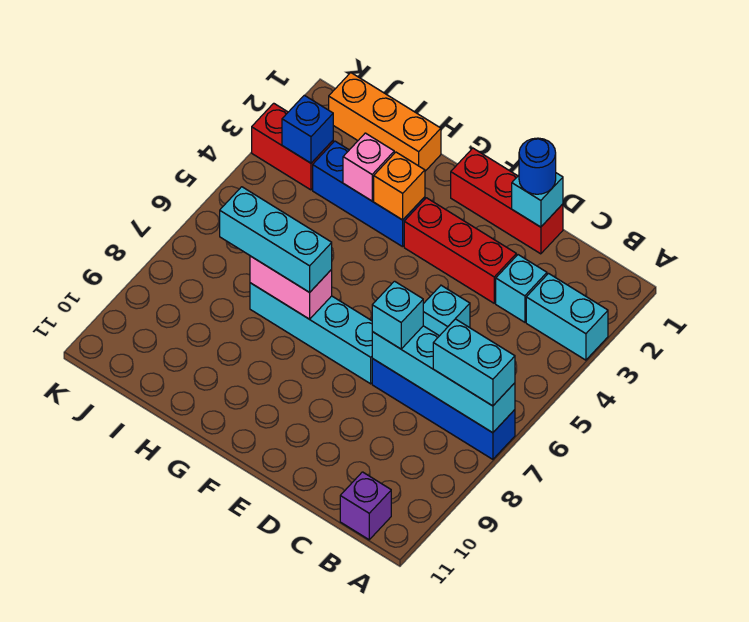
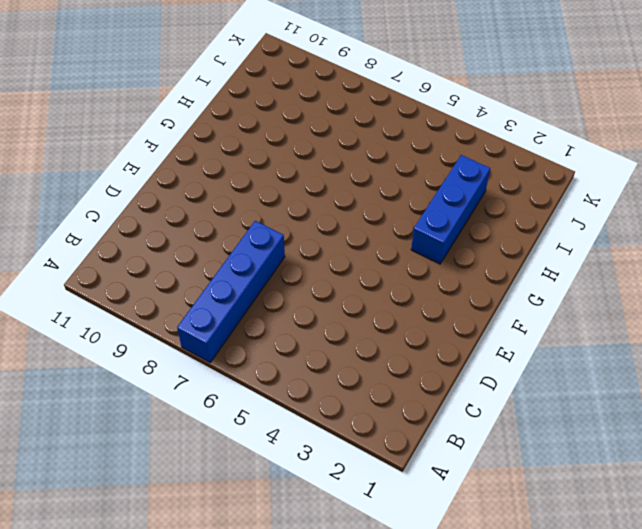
none -> cyan brick A3:B3 level 1
none -> purple brick B11 level 1
none -> cyan brick C3 level 1

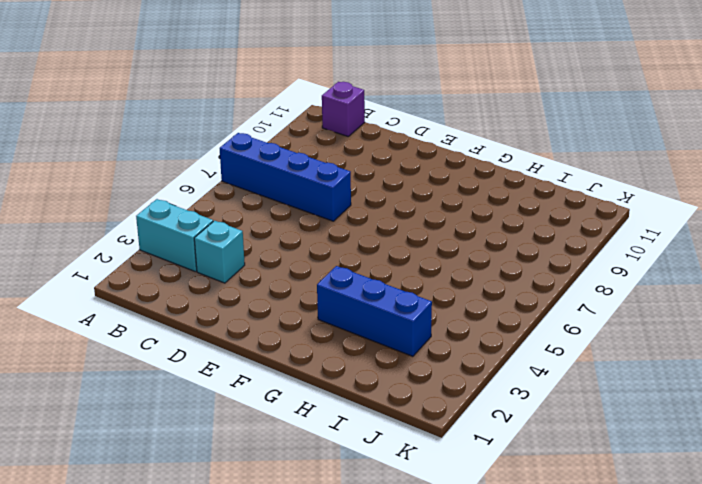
none -> red brick D1:F1 level 1
none -> red brick D3:F3 level 1
none -> cyan brick D5 level 1

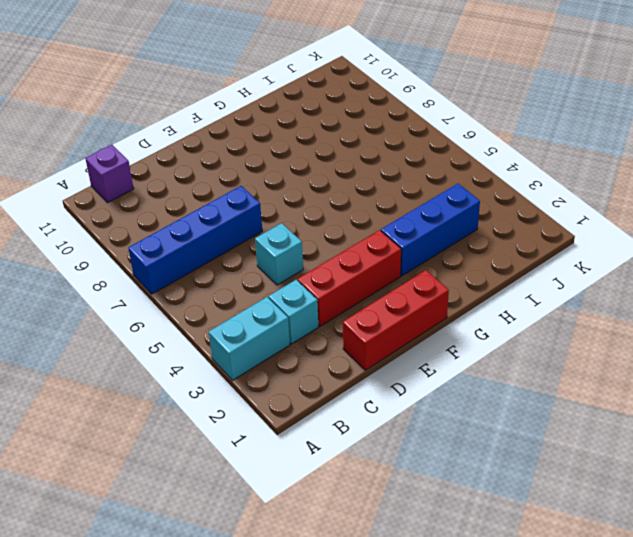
none -> cyan brick E7:H7 level 1
none -> orange brick H1:J1 level 1
none -> red brick J3:K3 level 1

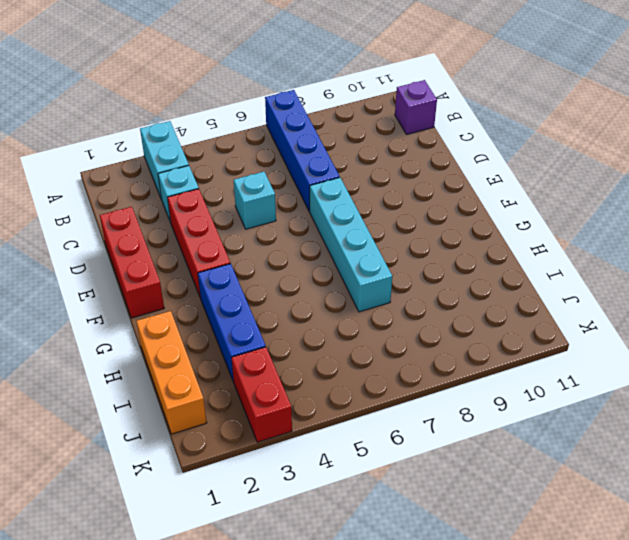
none -> cyan brick A7:D7 level 2
none -> cyan brick D1 level 2
none -> orange brick G3 level 2

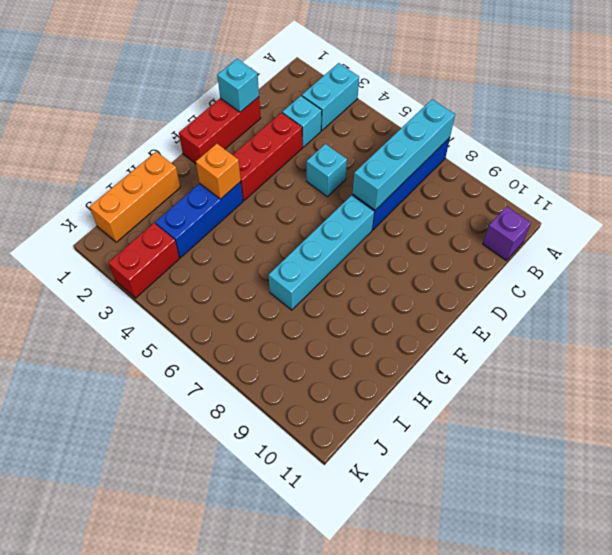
none -> pink brick G7:H7 level 2
none -> pink brick H3 level 2
none -> blue brick J3 level 2

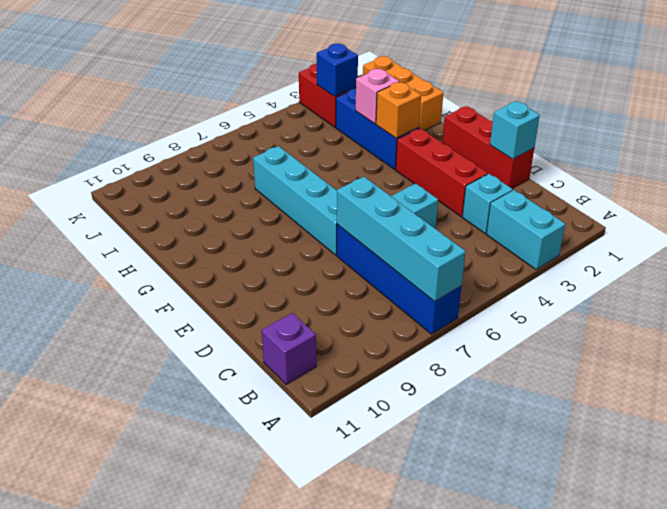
none -> pink brick G7:H7 level 2
none -> cyan brick A7:B7 level 3
none -> blue round brick D1 level 3

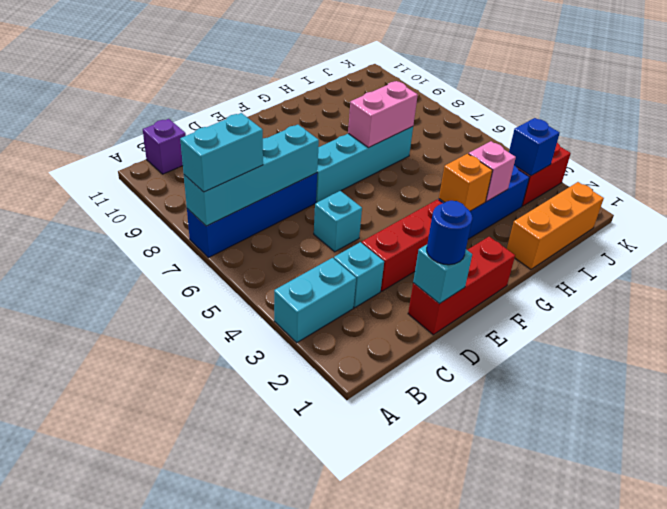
none -> cyan brick D7 level 3
none -> cyan brick G7:I7 level 3

